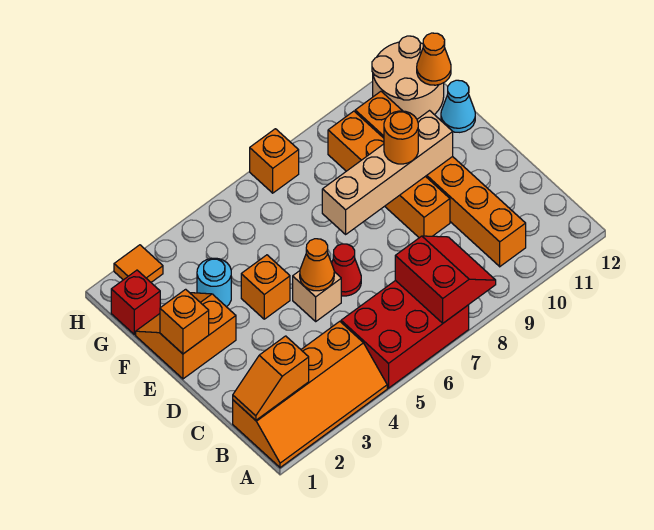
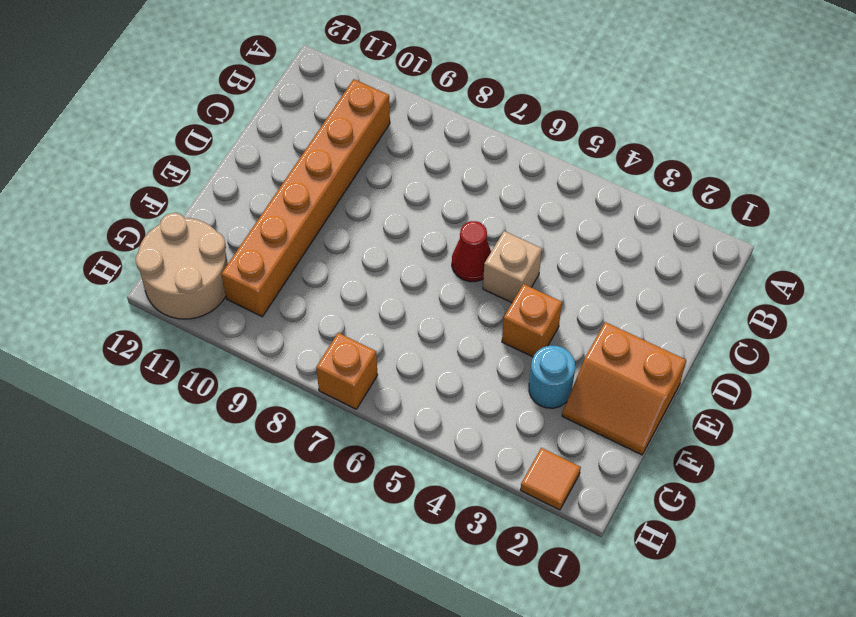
none -> orange slope A1:B4 level 1 top B
none -> red brick A5:B7 level 1
none -> orange brick D9:G9 level 1

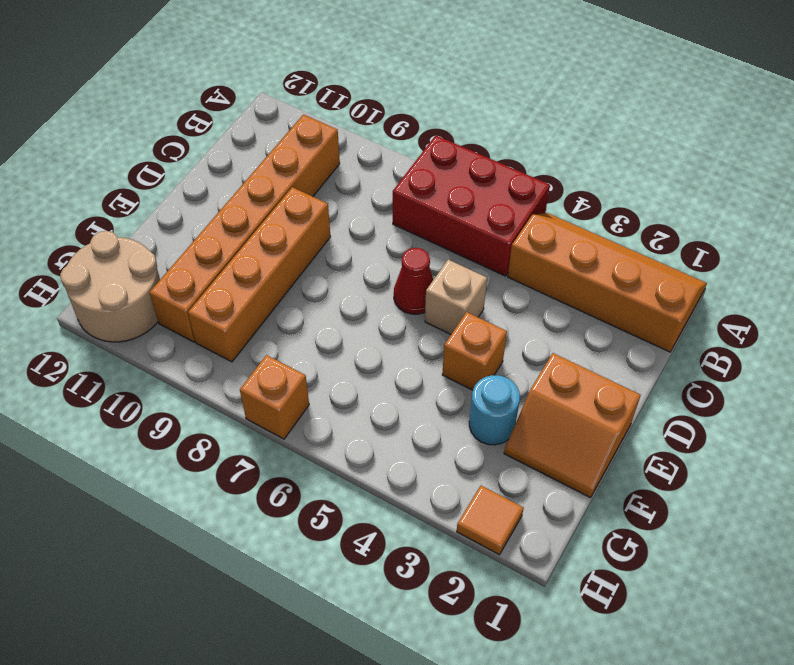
none -> cyan cone F12 level 1
none -> red brick G1 level 1
none -> red slope A7:B8 level 2 top 7

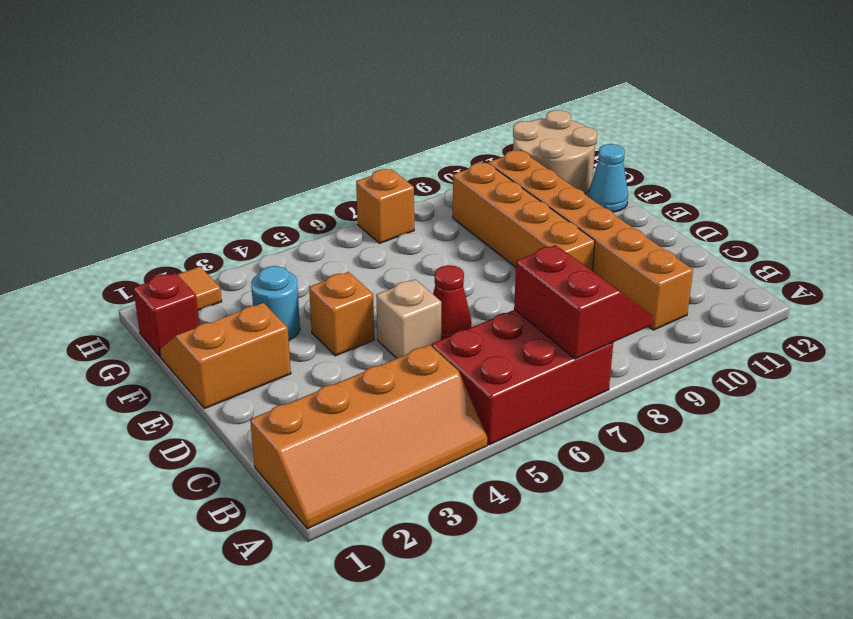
none -> orange slope B1:B2 level 2 top 2
none -> orange cone D5 level 2
none -> orange brick E1 level 2

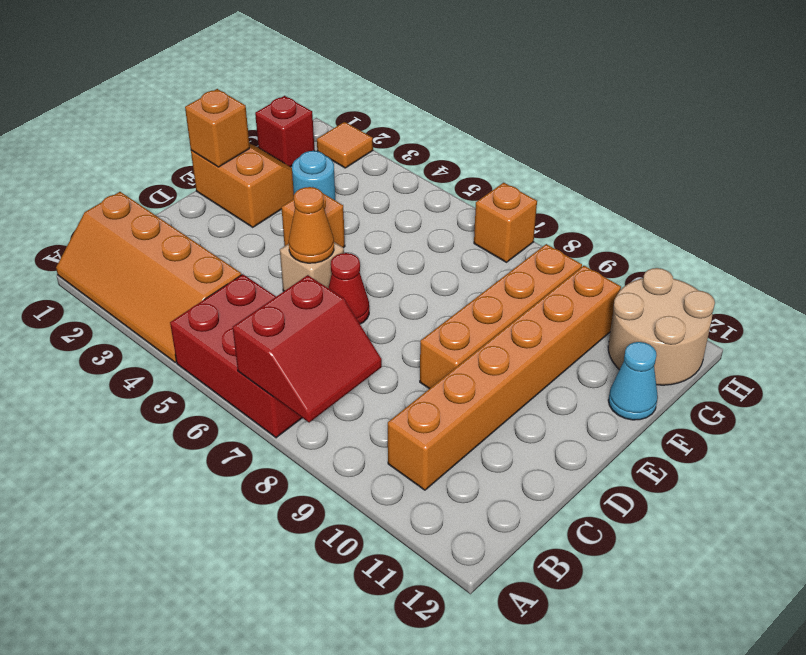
none -> orange slope B1:B2 level 2 top 2
none -> tan brick E7:E10 level 2
none -> orange cone G12 level 2

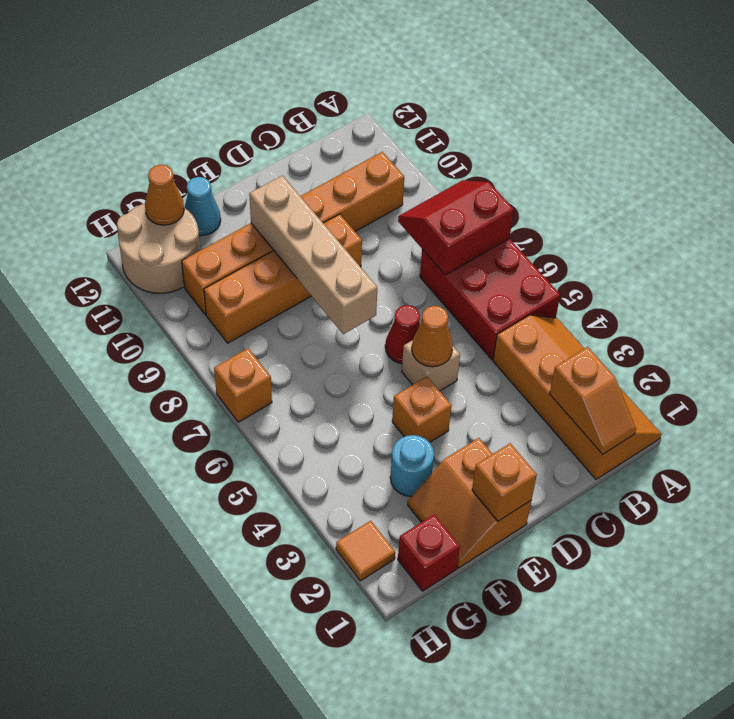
none -> orange round brick E9 level 3

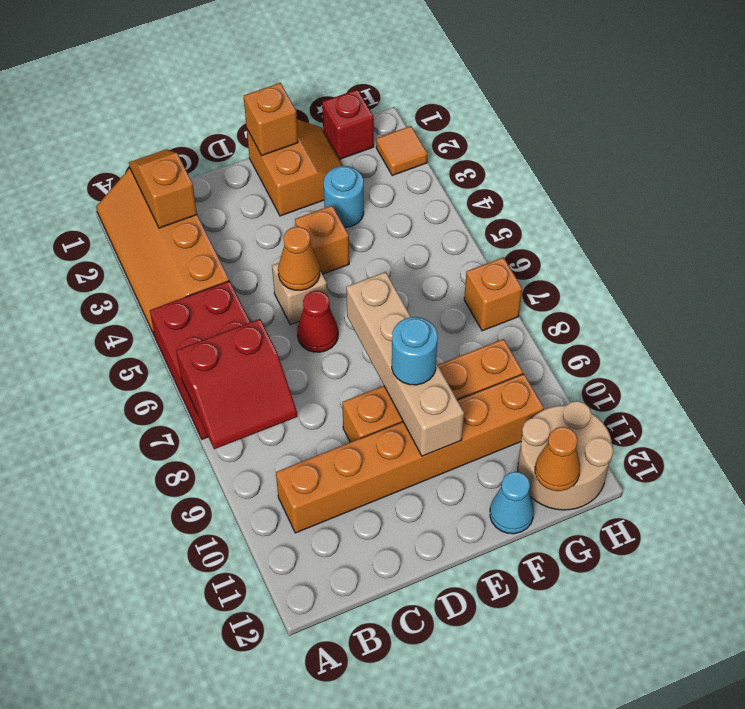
cyan round brick E9 level 3 -> orange round brick E9 level 3

